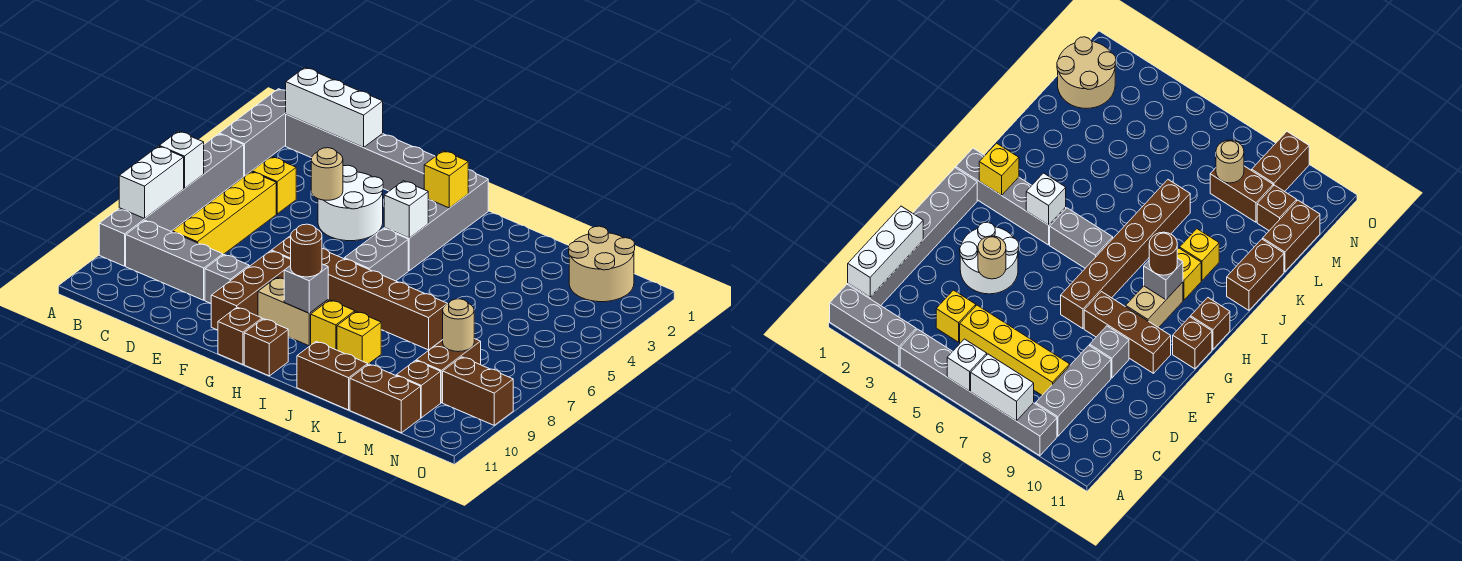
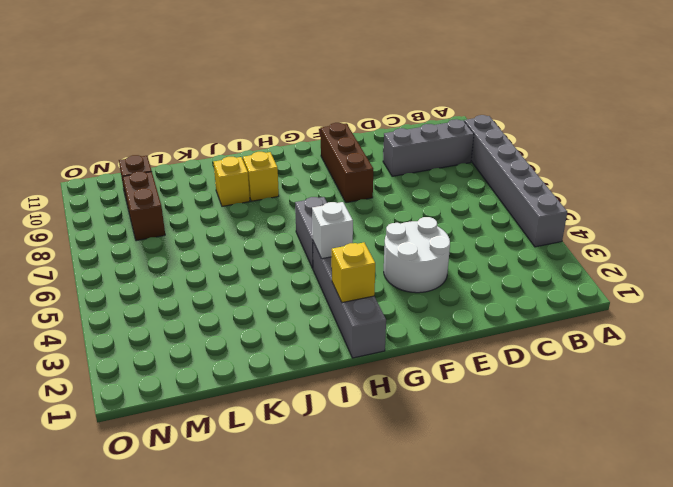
none -> grey brick A1:A3 level 1
none -> grey brick B1:G1 level 1
none -> yellow brick C4 level 1
none -> yellow brick C5:C8 level 1

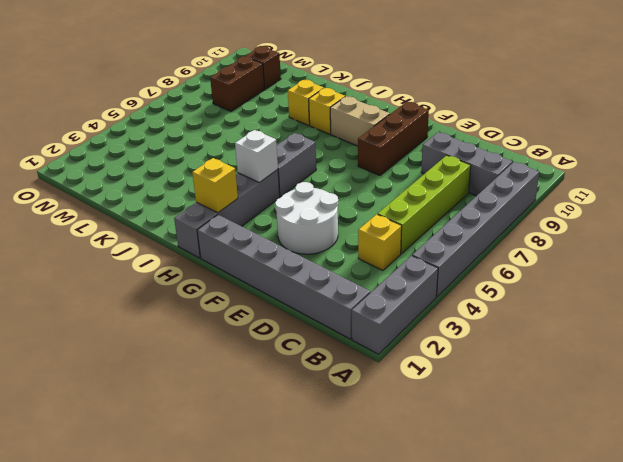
lime brick C5:C8 level 1 -> yellow brick C5:C8 level 1
none -> grey brick E9 level 1
none -> brown brick F7:K7 level 1
none -> brown brick G11 level 1
none -> brown brick H11 level 1

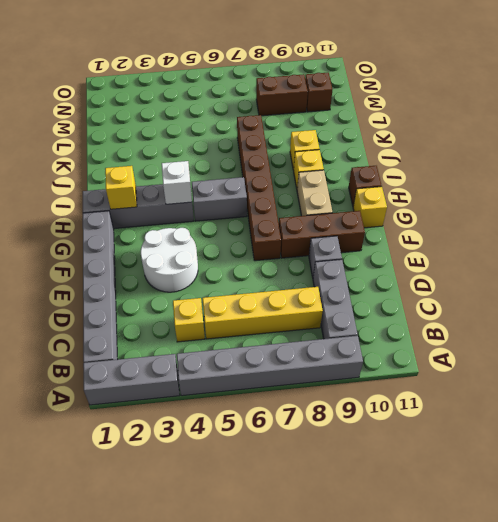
yellow brick G11 level 1 -> brown brick G11 level 1
none -> brown brick J11:K11 level 1
none -> brown brick L11:M11 level 1
none -> tan round brick M1:N2 level 1
none -> brown brick N9:O9 level 1

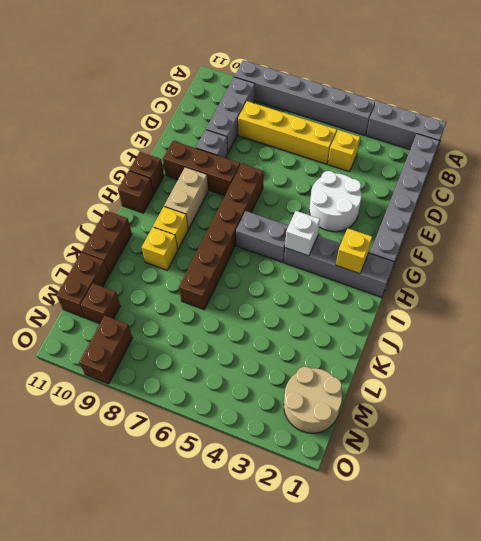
none -> brown brick M8:M9 level 1
none -> white brick A6 level 2
none -> white brick A7:A8 level 2
none -> white brick B1:D1 level 2

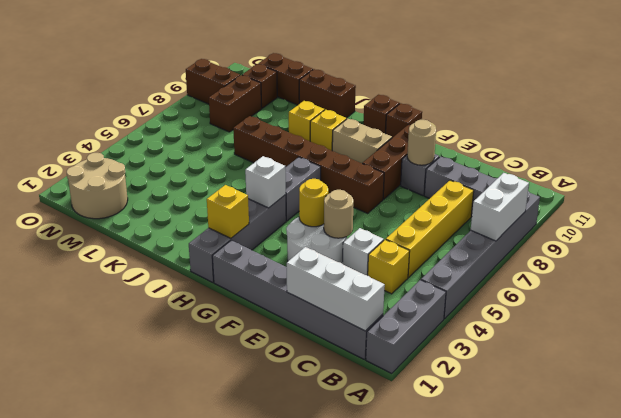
white brick D4 level 1 -> white brick A6 level 2
tan round brick E9 level 2 -> tan round brick M8 level 2
yellow round brick F4 level 2 -> none
none -> grey brick H9 level 2
none -> brown round brick H9 level 3

